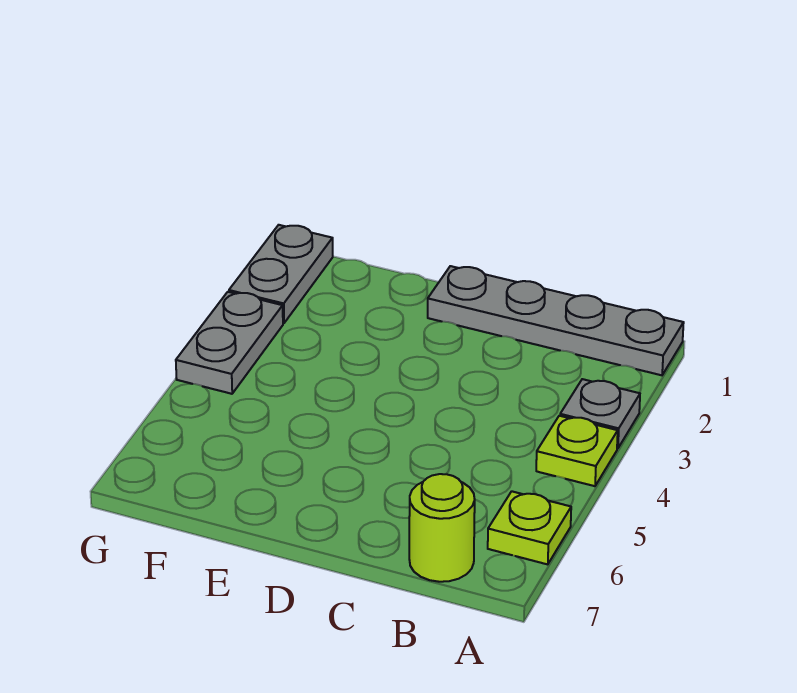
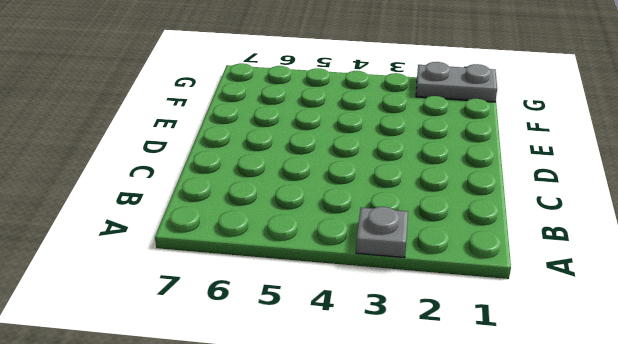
none -> grey plate A1:D1 level 1
none -> lime plate A4 level 1

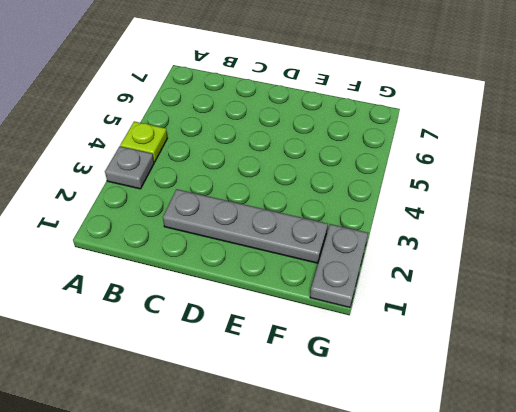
grey plate C2:F2 level 1 -> grey plate A1:D1 level 1
none -> lime plate A6 level 1
none -> lime round brick B7 level 1

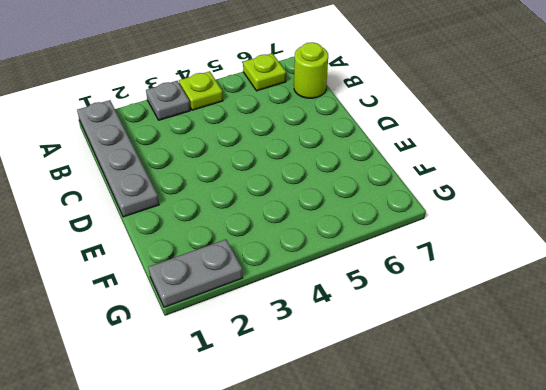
none -> grey plate G3:G4 level 1

